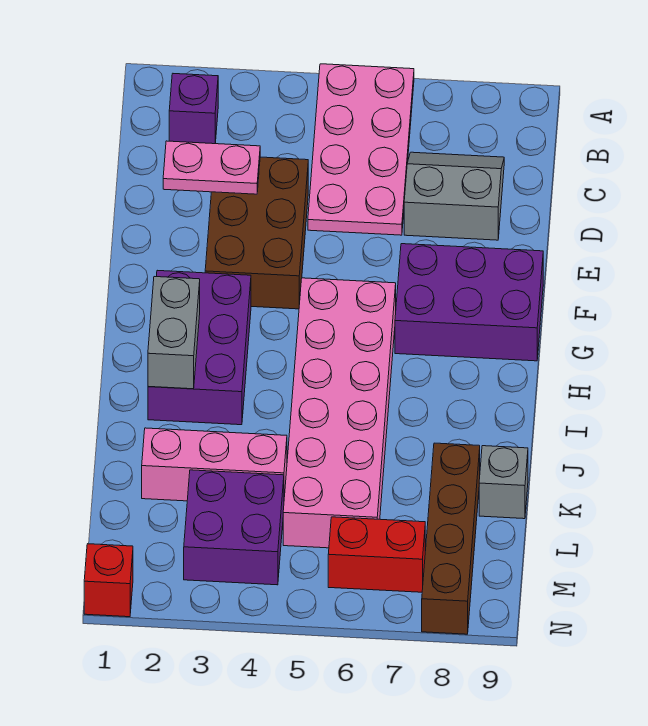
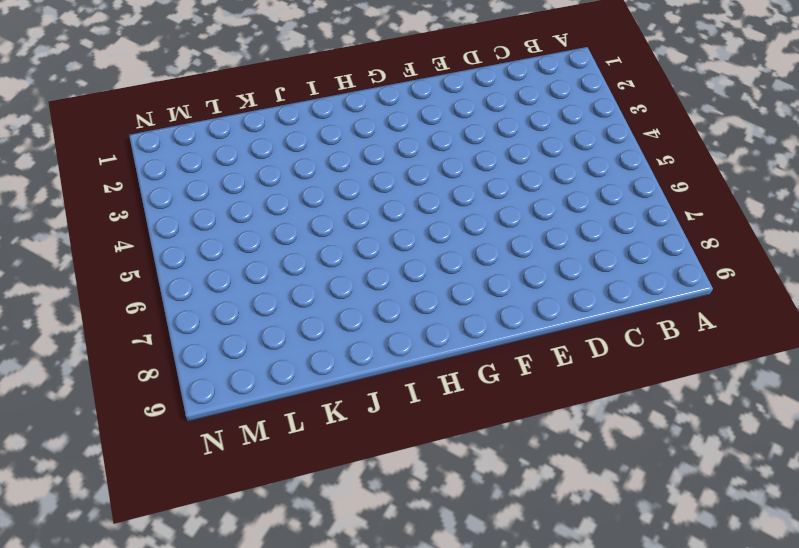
none -> pink plate A5:D6 level 1
none -> purple brick B2 level 1
none -> grey slope C7:D8 level 1 top D

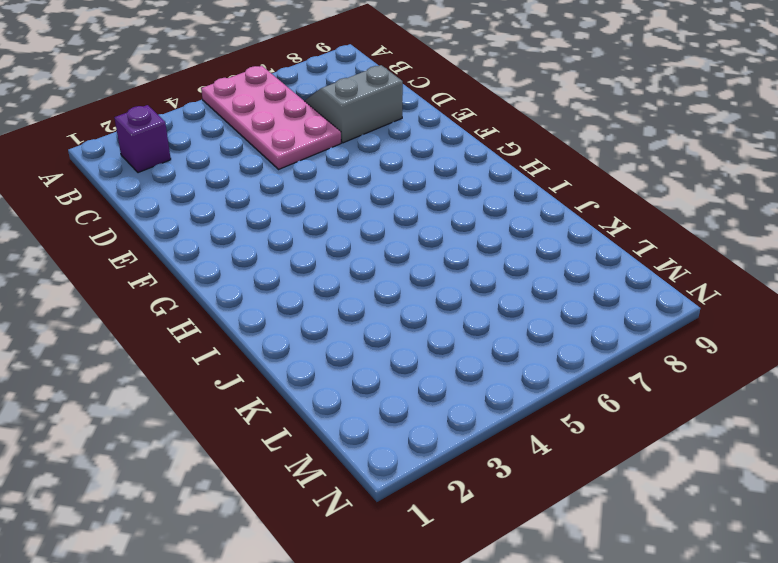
none -> brown brick D3:F4 level 1
none -> purple brick F7:G9 level 1
none -> purple brick G2:I3 level 1

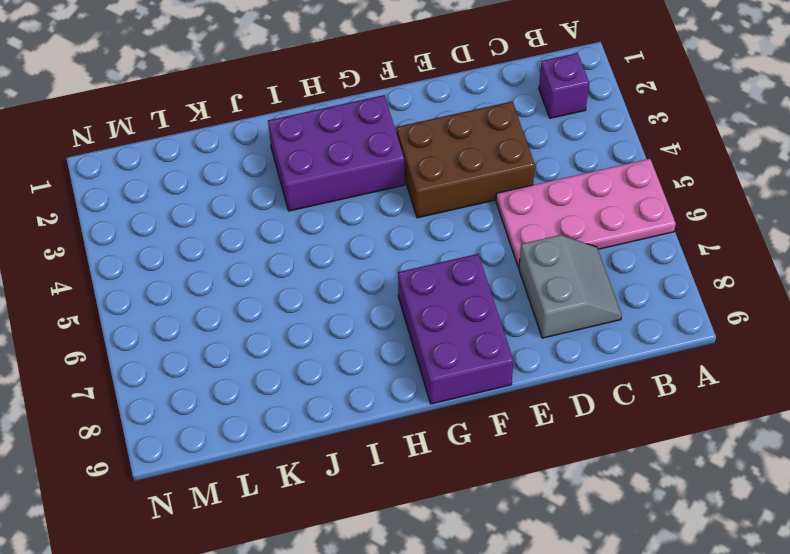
none -> pink brick G5:L6 level 1
none -> pink brick K2:K4 level 1
none -> brown brick K8:N8 level 1

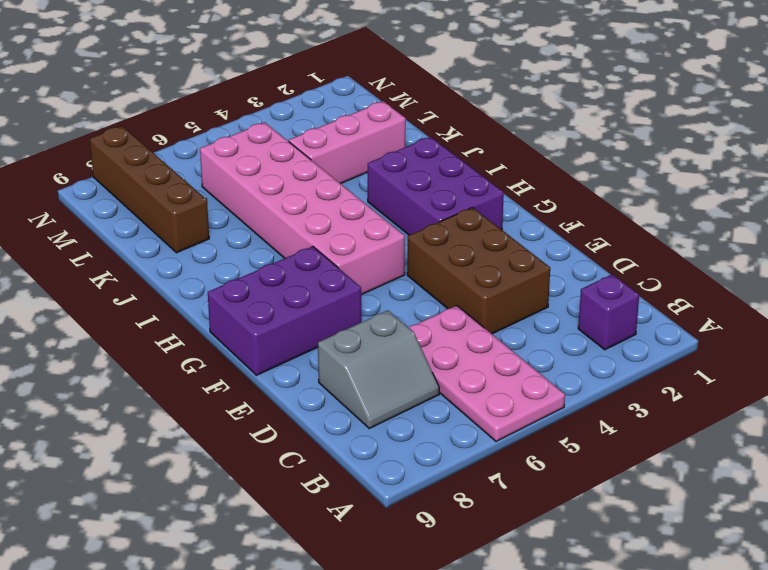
none -> grey brick K9 level 1
none -> purple brick L3:M4 level 1
none -> red brick M6:M7 level 1

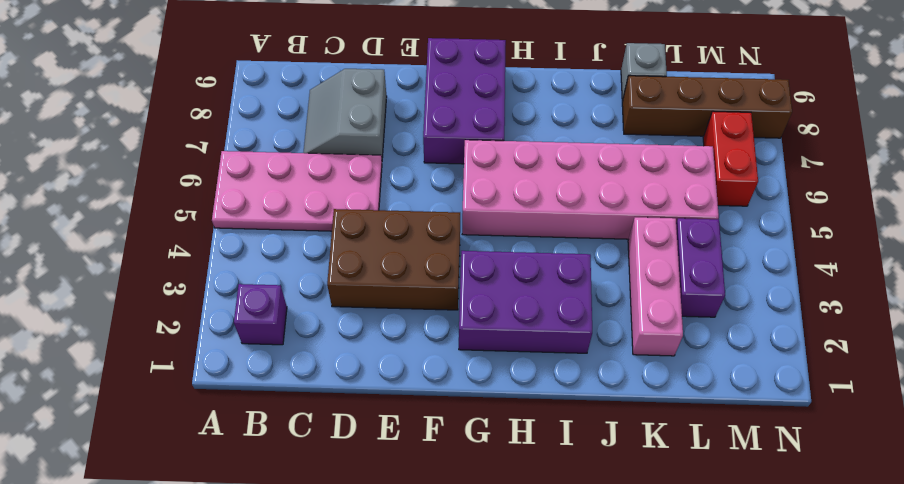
purple brick L3:L4 level 1 -> purple brick L3:M4 level 1
none -> red brick N1 level 1
none -> pink plate D2:D3 level 2
none -> grey brick H2:I2 level 2

